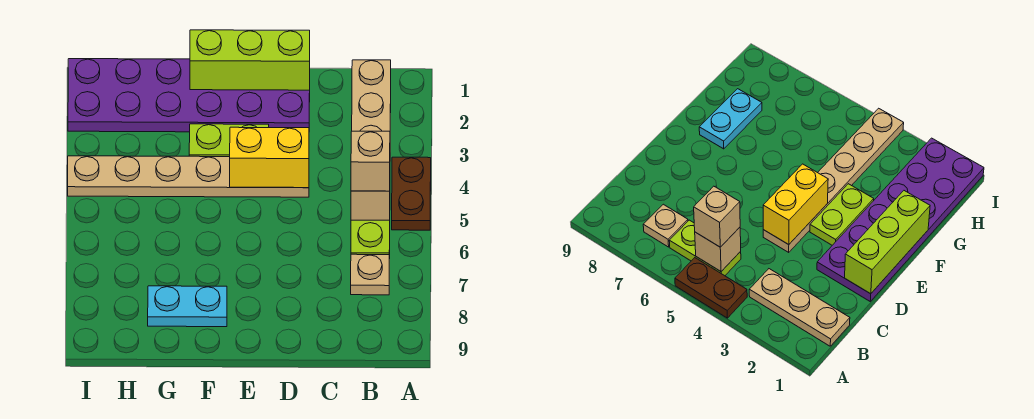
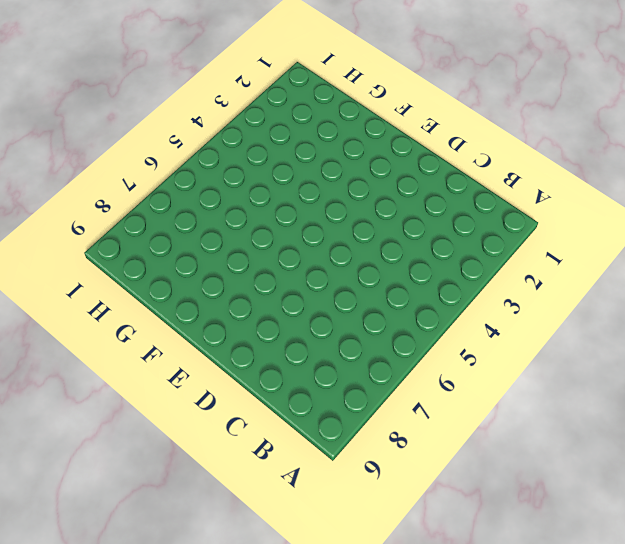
none -> brown plate A4:A5 level 1
none -> tan plate B1:B3 level 1
none -> lime plate B5:B6 level 1

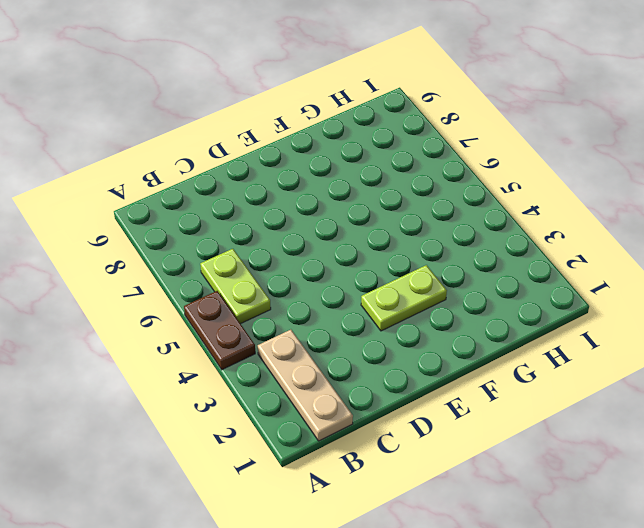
none -> tan plate B7 level 1
none -> purple plate D1:I2 level 1
none -> tan plate D4:I4 level 1

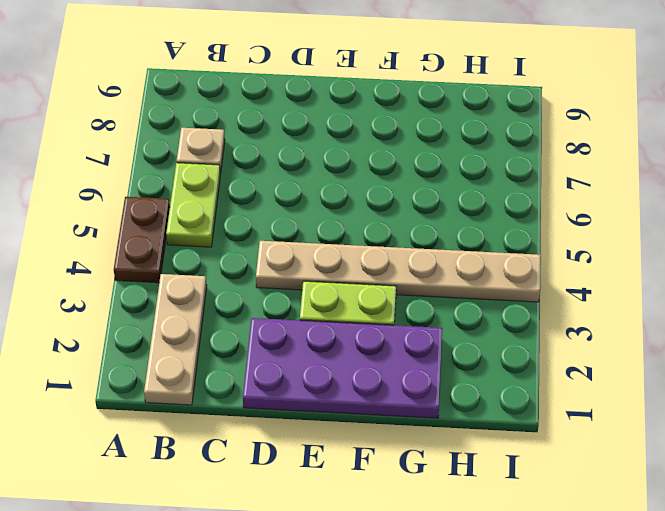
purple plate D1:G2 level 1 -> purple plate D1:I2 level 1
none -> cyan plate F8:G8 level 1
none -> tan brick B5 level 2
none -> lime brick D1:F1 level 2

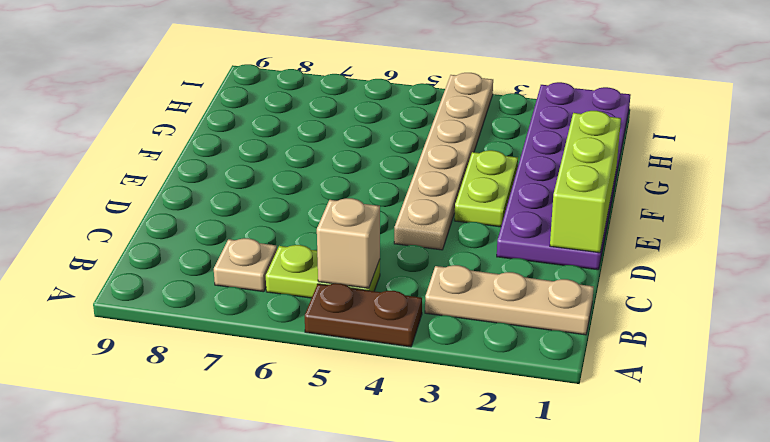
none -> cyan plate F8:G8 level 1
none -> yellow brick D4:E4 level 2
none -> tan brick B5 level 3

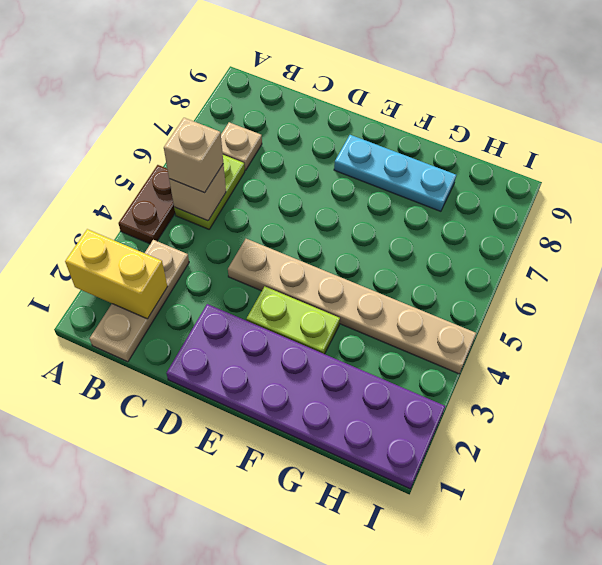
yellow brick A2:B2 level 2 -> yellow brick D4:E4 level 2
cyan plate E8:G8 level 1 -> cyan plate F8:G8 level 1
none -> lime brick D1:F1 level 2

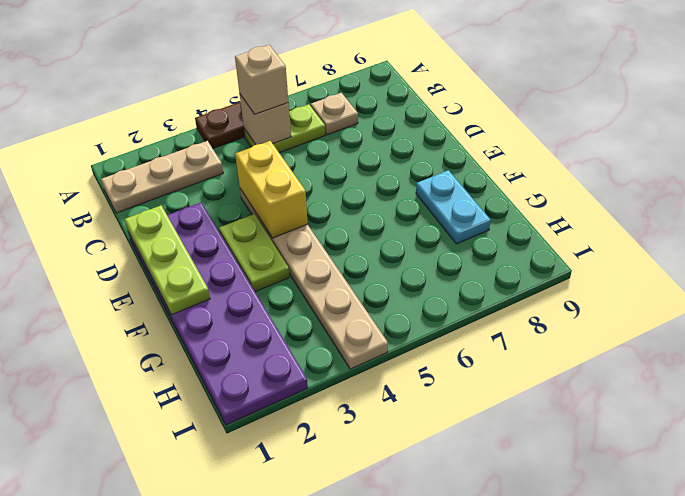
lime plate D1:F1 level 2 -> lime brick D1:F1 level 2

